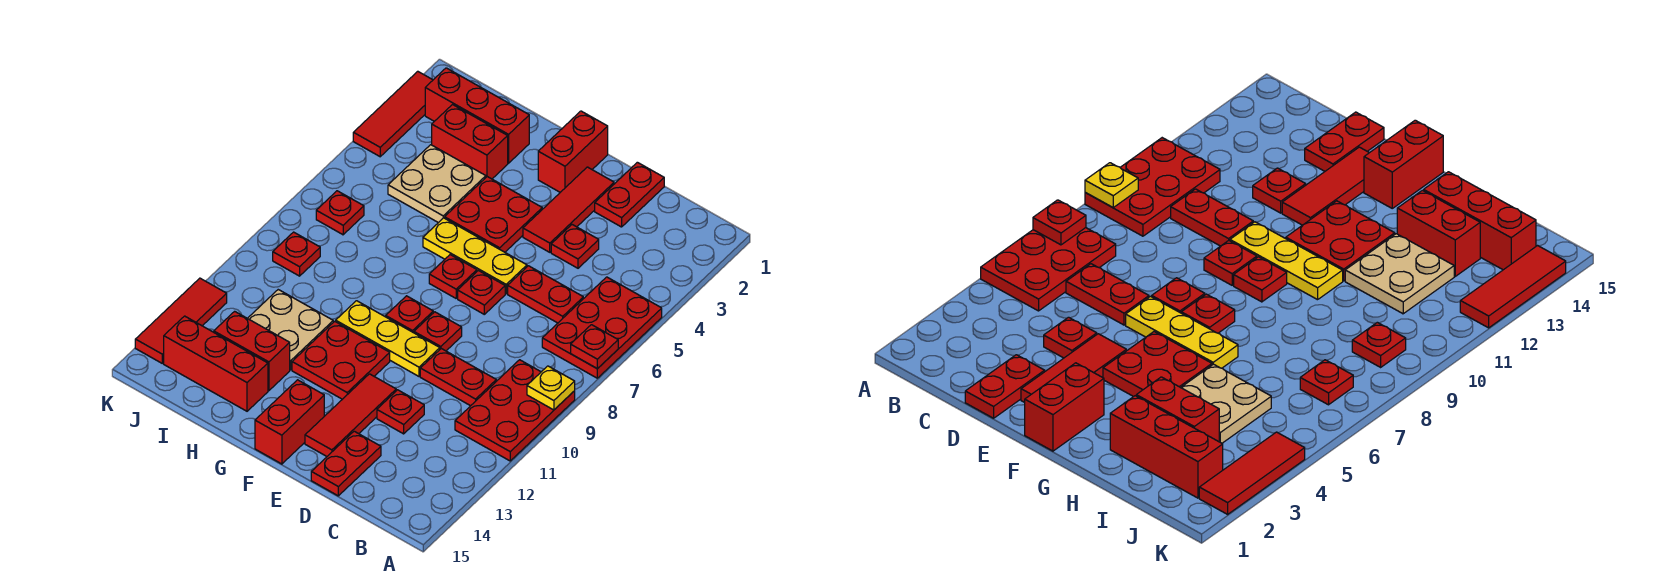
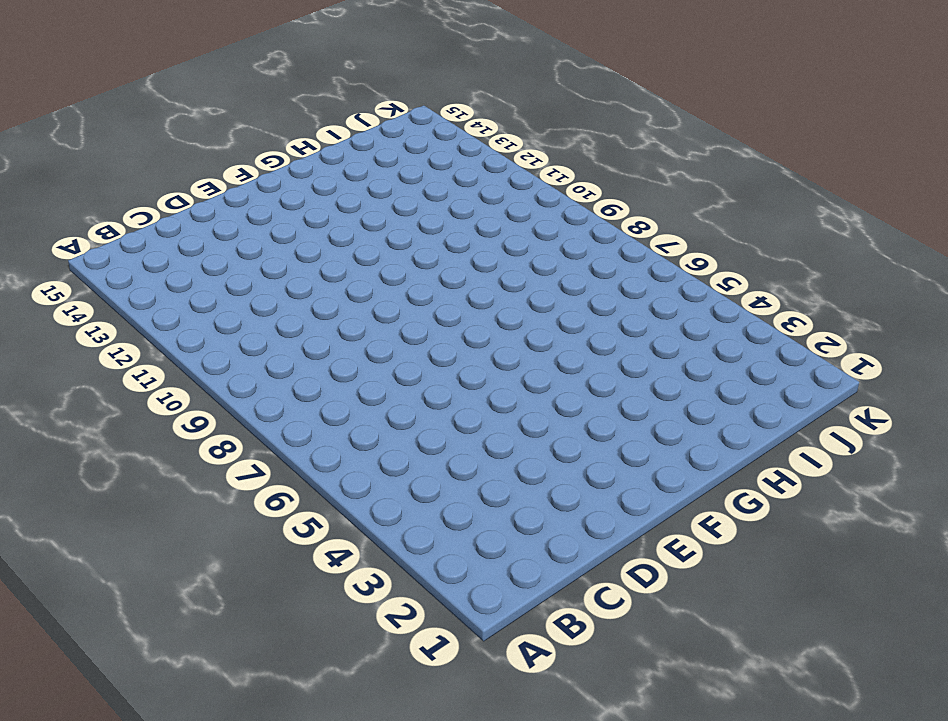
none -> red plate A5:B7 level 1
none -> red plate A9:B11 level 1
none -> red plate C6:D6 level 1
none -> red plate C10:D10 level 1

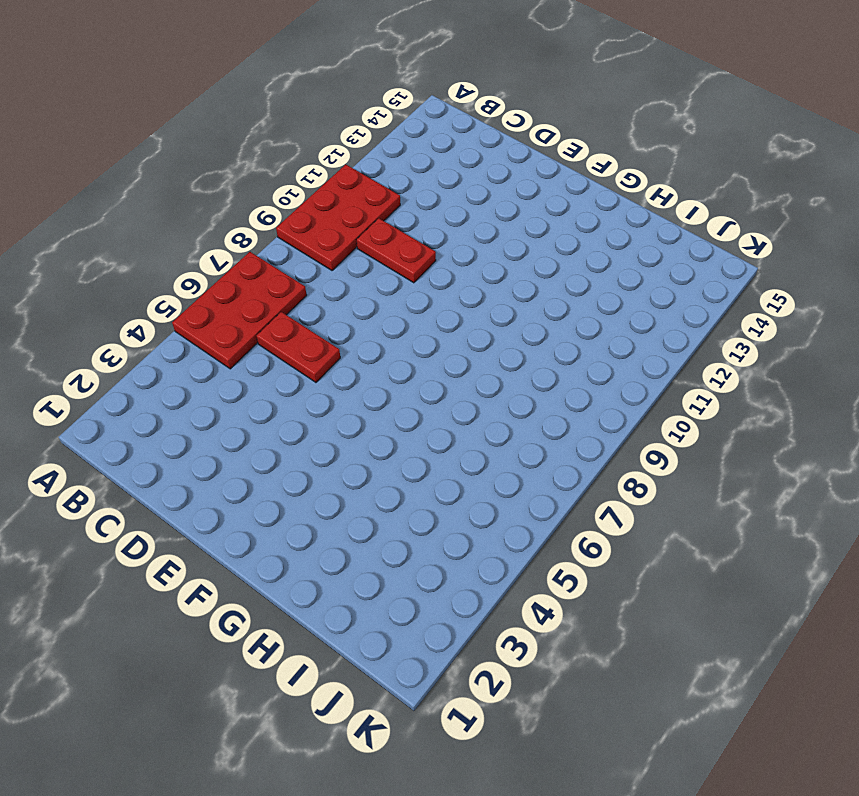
none -> red plate D1:D2 level 1
none -> red plate D4 level 1
none -> red plate D12 level 1
none -> red plate D14:D15 level 1

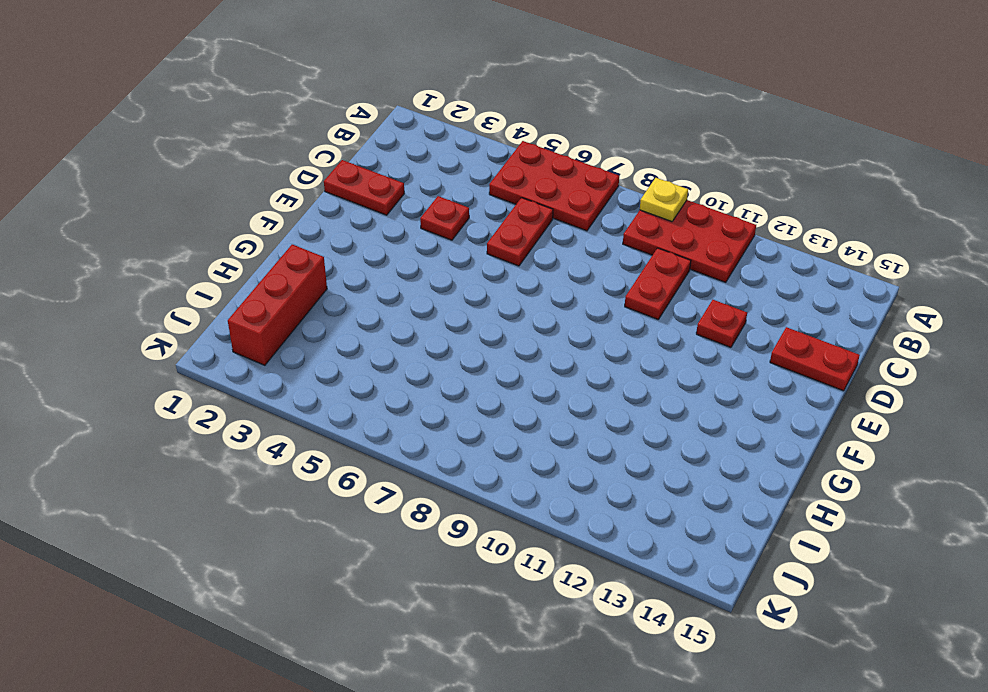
none -> red tile E2:E4 level 1
none -> yellow plate E6:G6 level 1
none -> red plate E7 level 1
none -> red plate E9 level 1

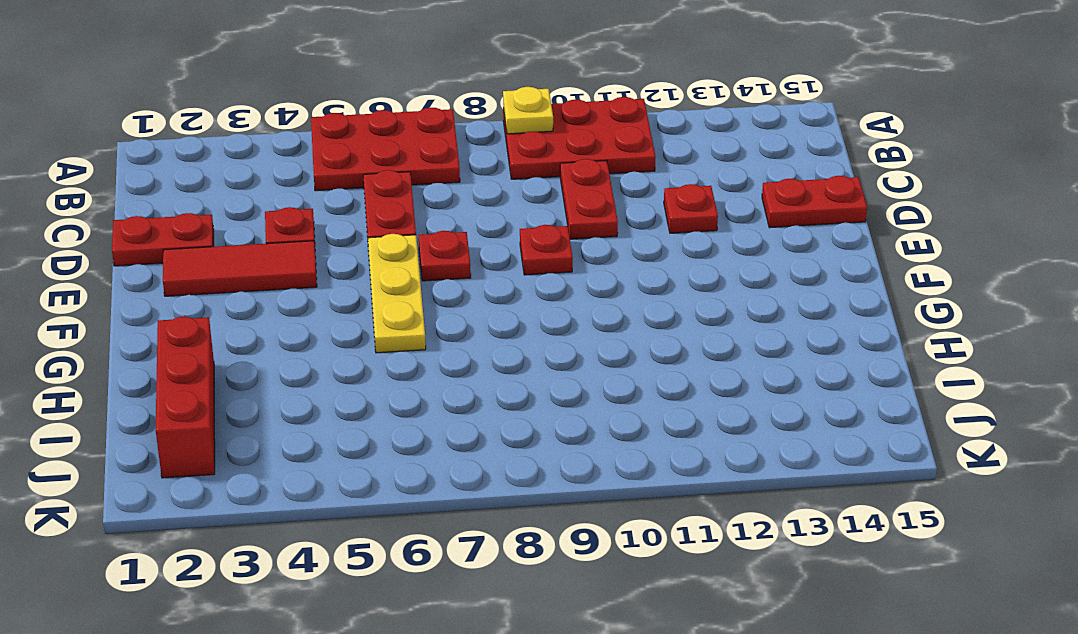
none -> yellow plate E10:G10 level 1
none -> red tile E12:E14 level 1
none -> red brick F1:F2 level 1
none -> red plate F4:G5 level 1

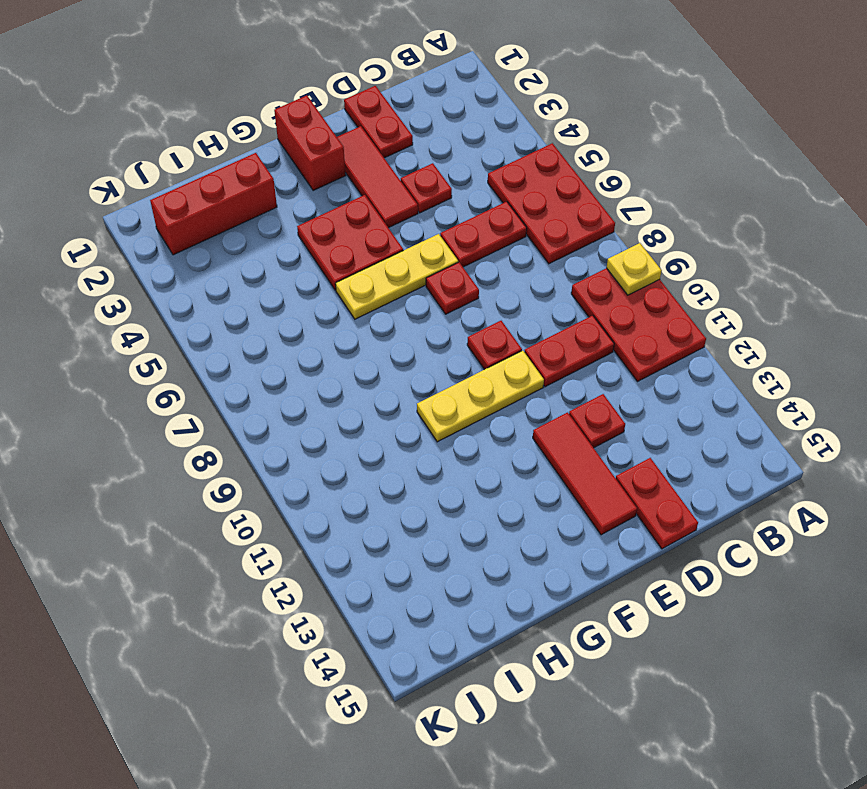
none -> red plate F7 level 1
none -> red plate F9 level 1
none -> red plate F11:G12 level 1
none -> red brick F14:F15 level 1

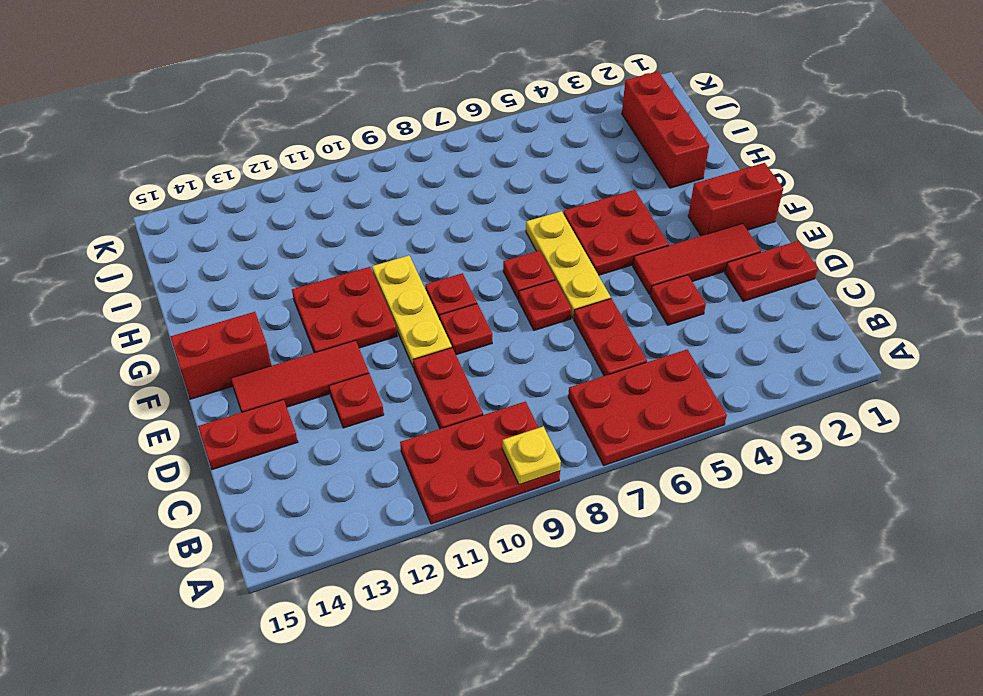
none -> red brick H3:I3 level 1
none -> tan plate H4:I5 level 1
none -> tan plate H11:I12 level 1
none -> red brick H13:I13 level 1

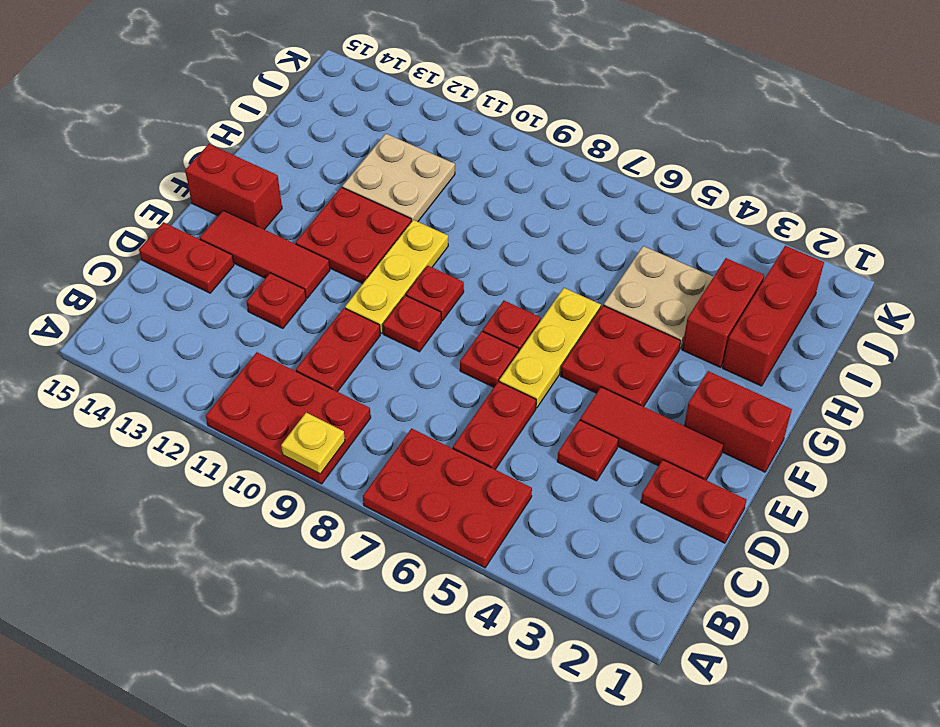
none -> red brick H13:I13 level 1
none -> red brick H14:J14 level 1
none -> red plate J7 level 1
none -> red plate J9 level 1

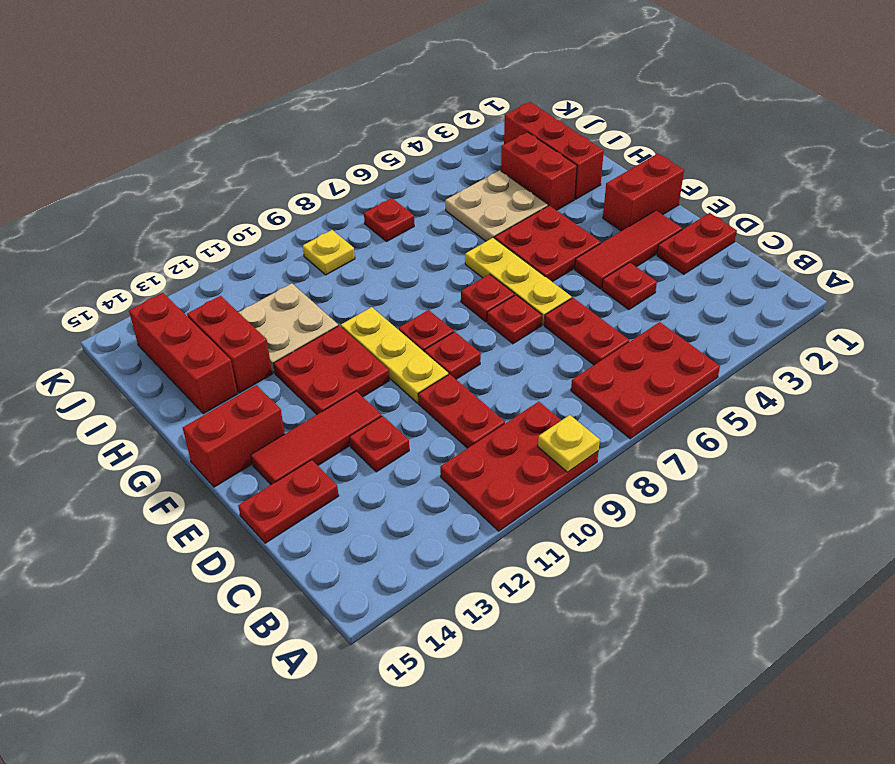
yellow plate J9 level 1 -> red plate J9 level 1
none -> red tile K2:K4 level 1
none -> red tile K12:K14 level 1
none -> red plate A7 level 2

